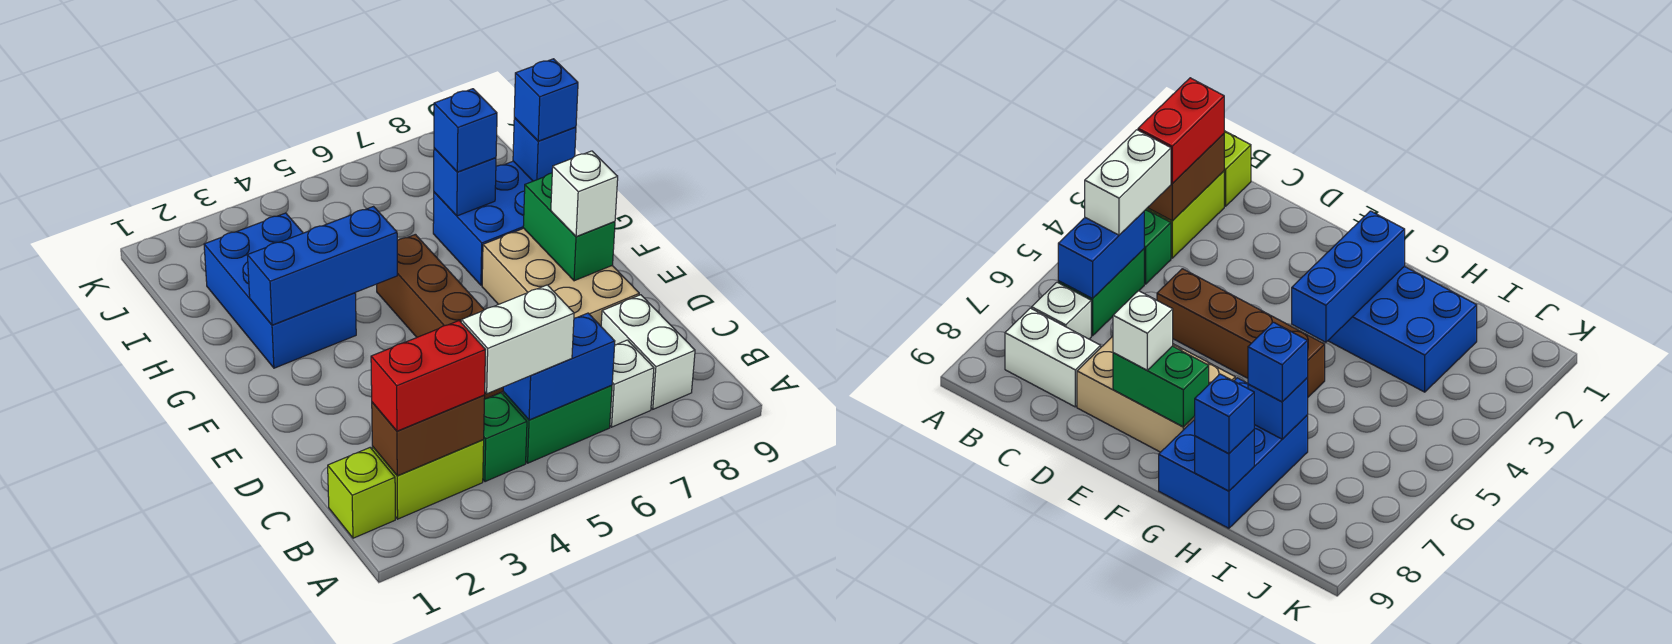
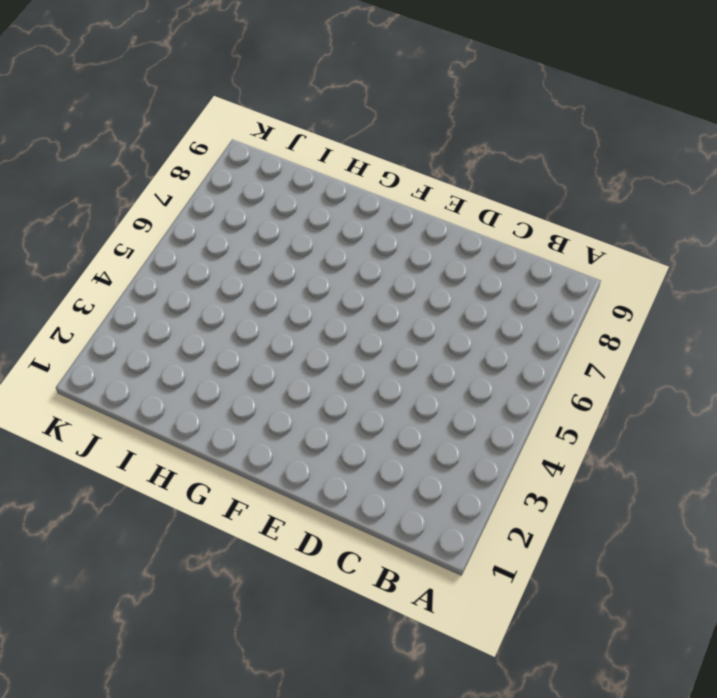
none -> lime brick B1 level 1
none -> lime brick B2:B3 level 1
none -> green brick B4 level 1

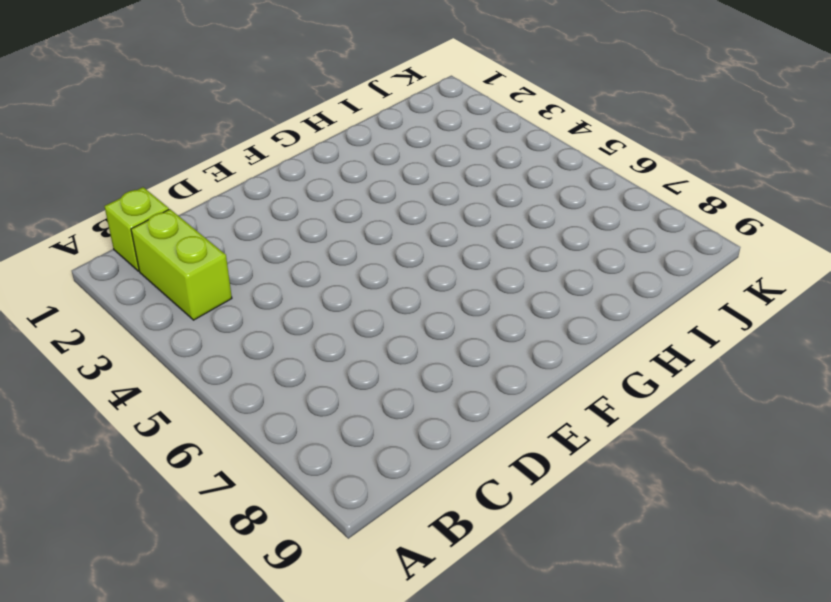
none -> green brick B4 level 1
none -> green brick B5:B6 level 1
none -> white brick B7 level 1

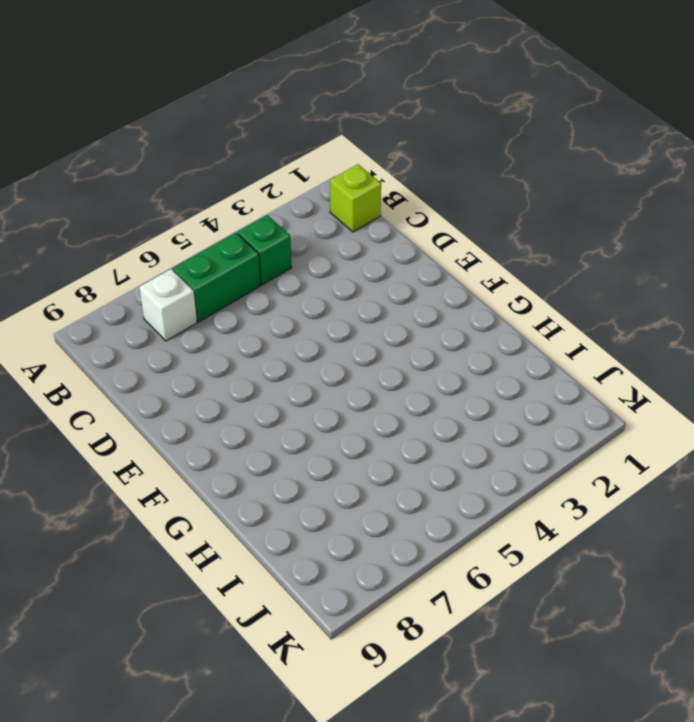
none -> lime brick B2:B3 level 1
none -> white brick B8:C8 level 1
none -> brown brick D5:G5 level 1

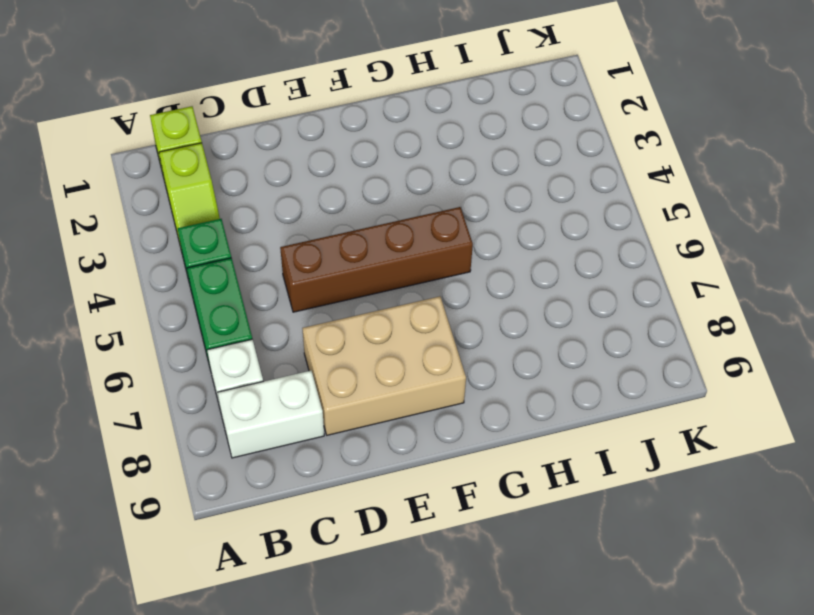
lime slope B2:B3 level 1 top 2 -> lime brick B2:B3 level 1
none -> blue brick G2:I3 level 1
none -> blue brick G7:H9 level 1
none -> brown brick B2:B3 level 2

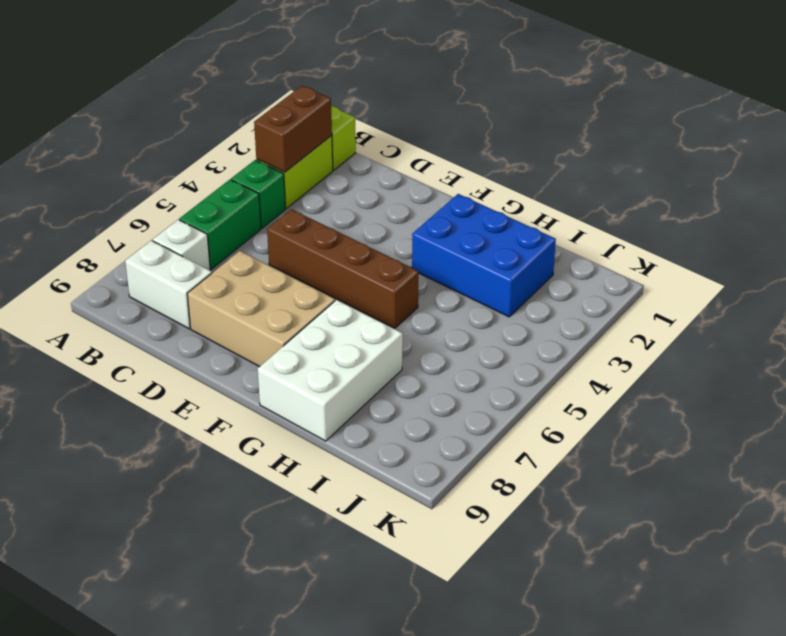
white brick G7:H9 level 1 -> blue brick G7:H9 level 1
none -> blue brick B5:B6 level 2
none -> green brick E8:F8 level 2
none -> blue brick G2:G4 level 2

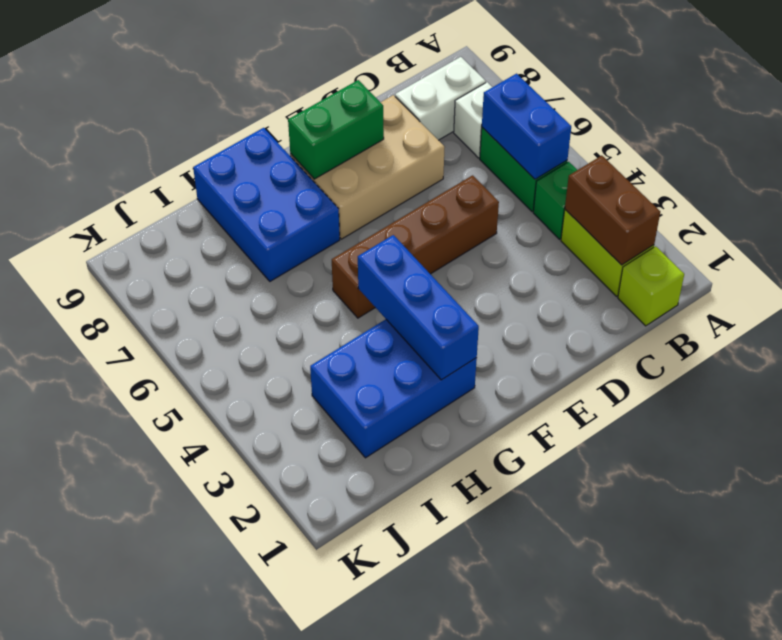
none -> blue brick H7 level 2
none -> blue brick H9 level 2
none -> red brick B2:B3 level 3

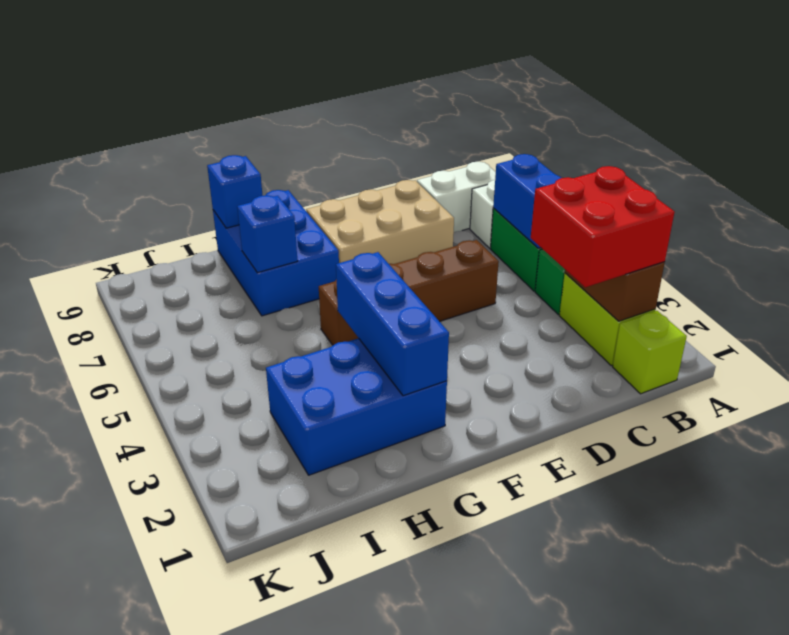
red brick B2:C3 level 3 -> red brick B2:B3 level 3
none -> green brick E8:F8 level 2
none -> white brick B4:B5 level 3
none -> white brick E8 level 3

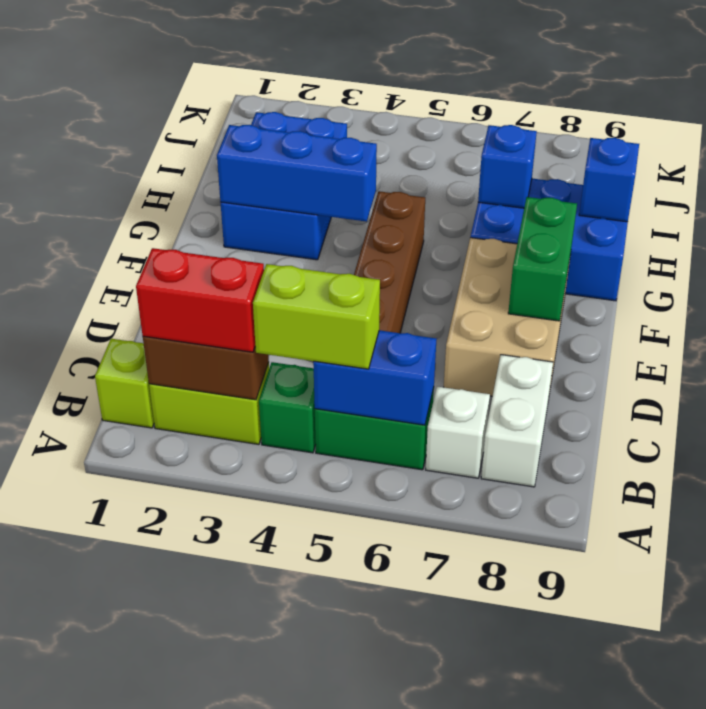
lime brick B4:B5 level 3 -> white brick B4:B5 level 3
none -> white brick E8 level 3
none -> blue brick H7 level 3
none -> blue brick H9 level 3

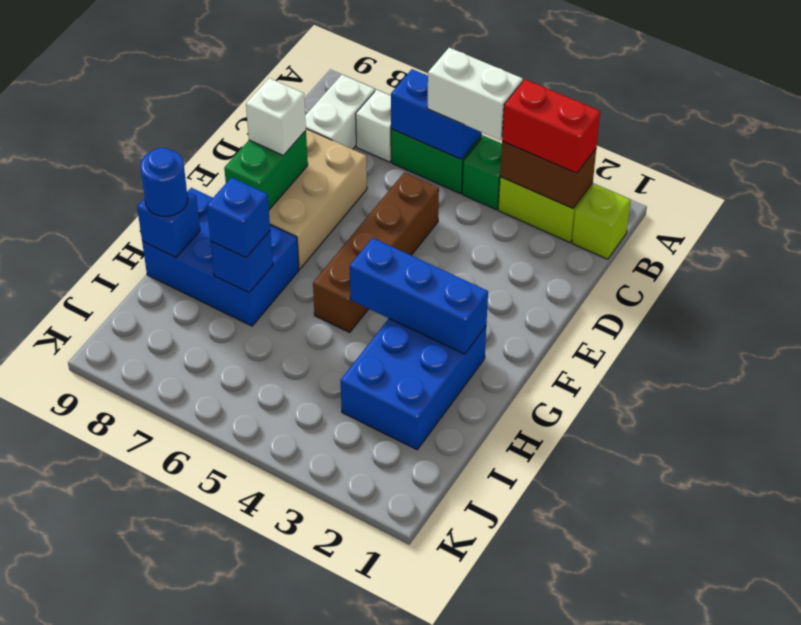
blue round brick H9 level 3 -> blue brick H9 level 3

